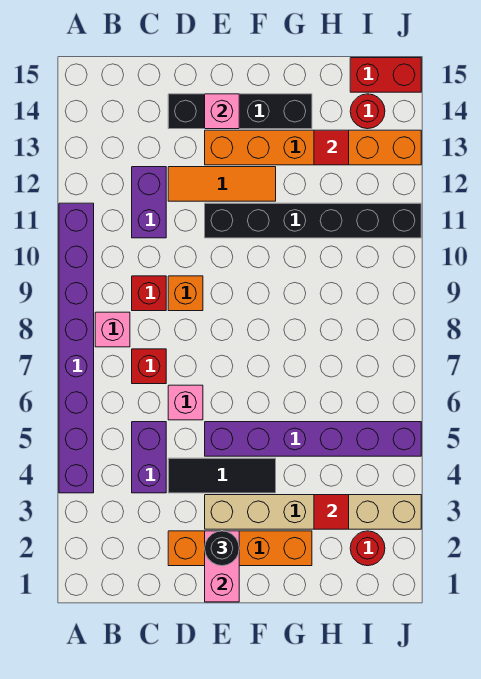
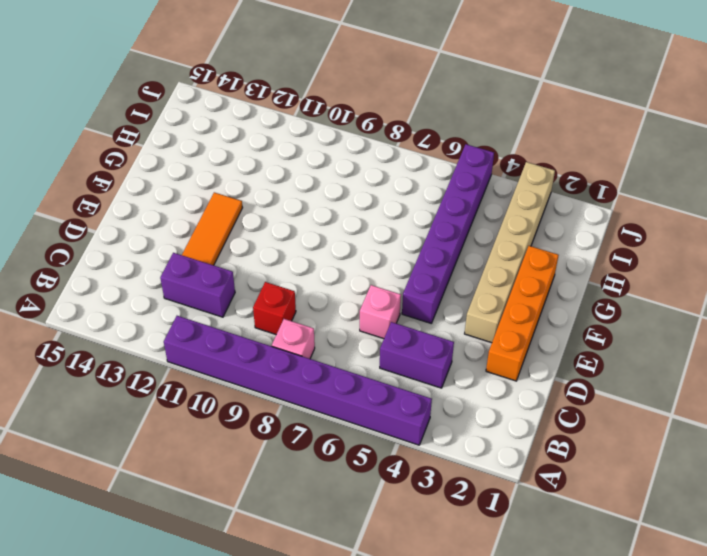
none -> red brick C7 level 1
none -> black tile D4:F4 level 1
none -> orange brick D9 level 1

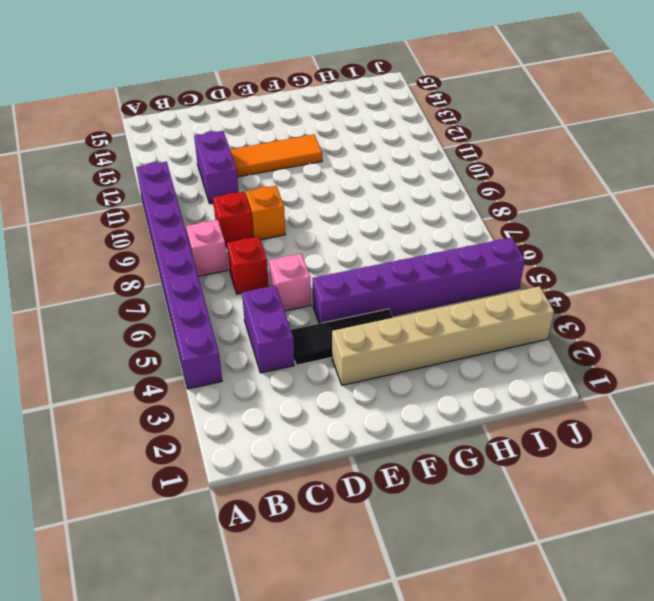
none -> orange brick D2:G2 level 1
none -> black brick D14:G14 level 1
none -> black brick E11:J11 level 1

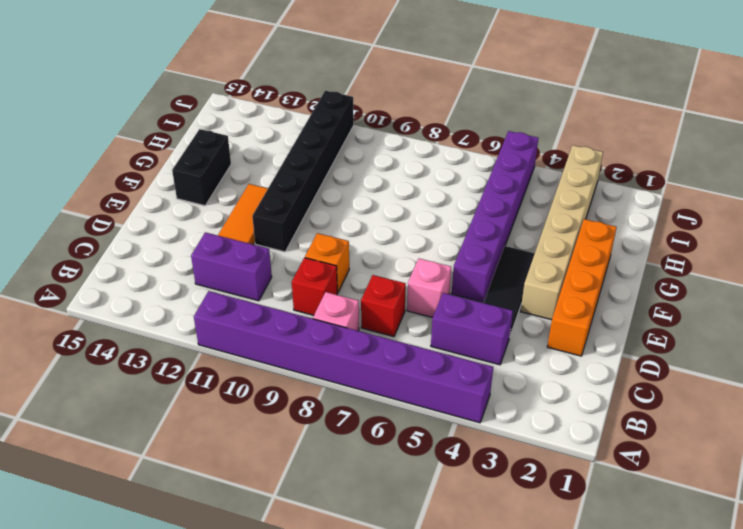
black brick F14:G14 level 1 -> black brick D14:G14 level 1
none -> orange brick E13:J13 level 1
none -> red round brick I2 level 1
none -> red round brick I14 level 1

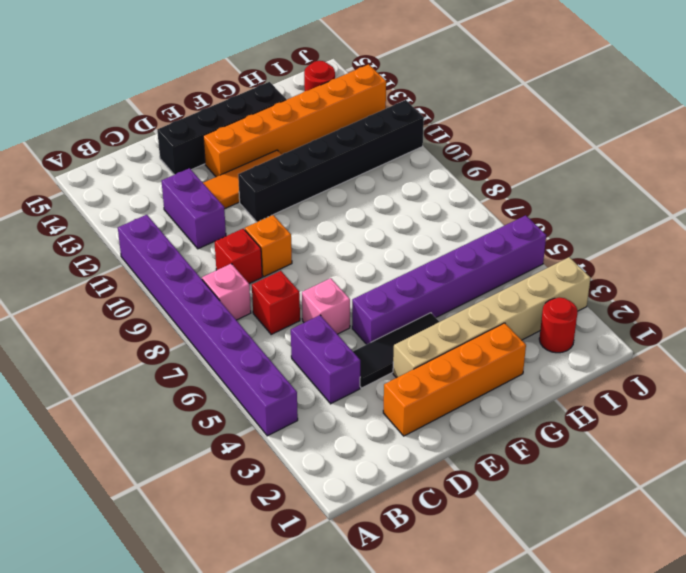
none -> red brick I15:J15 level 1
none -> pink brick E1:E2 level 2
none -> pink brick E14 level 2

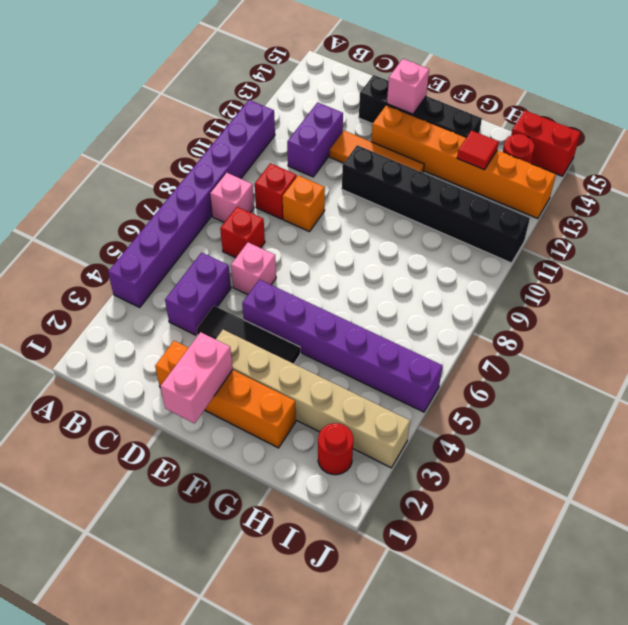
none -> red tile H3 level 2
none -> black round brick E2 level 3

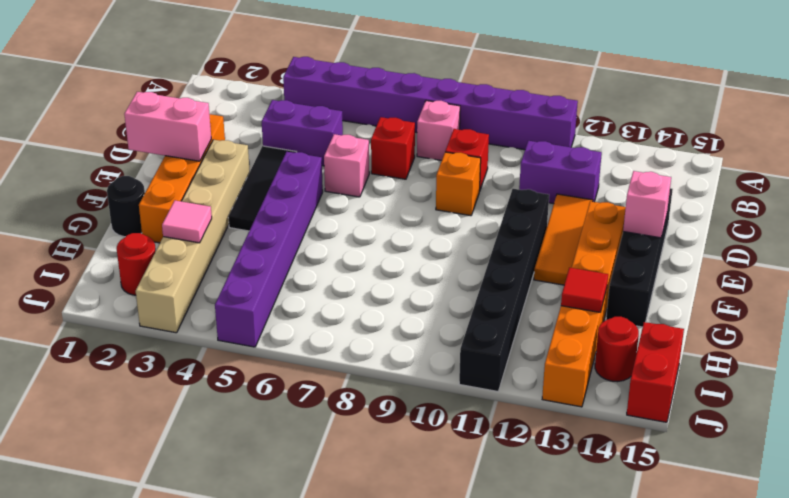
black round brick G1 level 1 -> black round brick E2 level 3
pink tile H3 level 2 -> red tile H3 level 2

